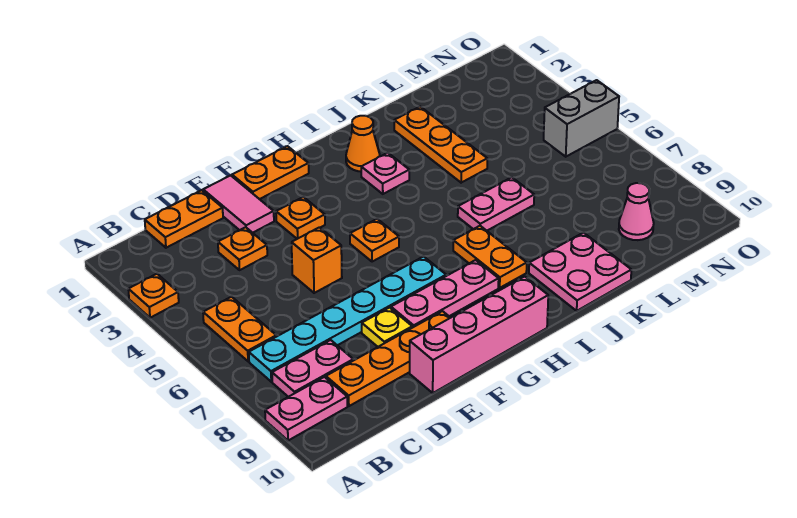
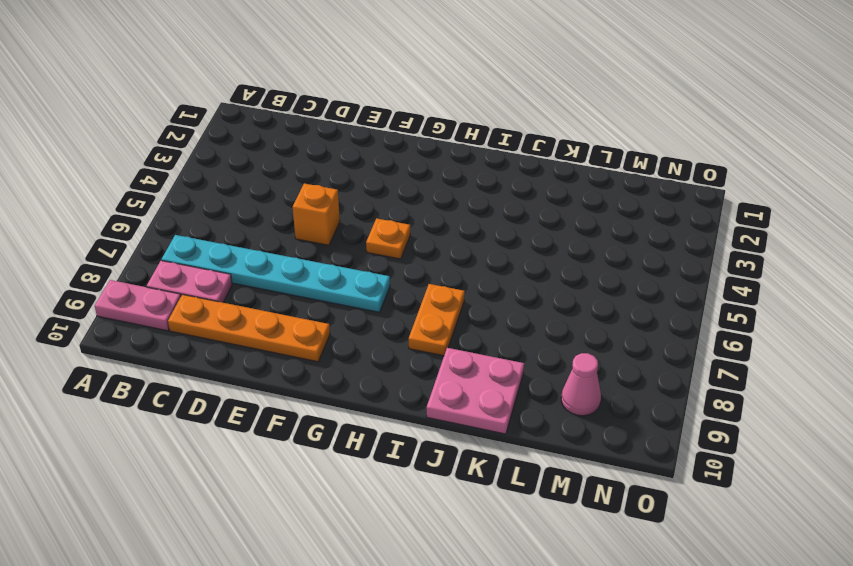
none -> orange plate A3 level 1
none -> orange plate B5:B6 level 1
none -> orange plate C1:D1 level 1

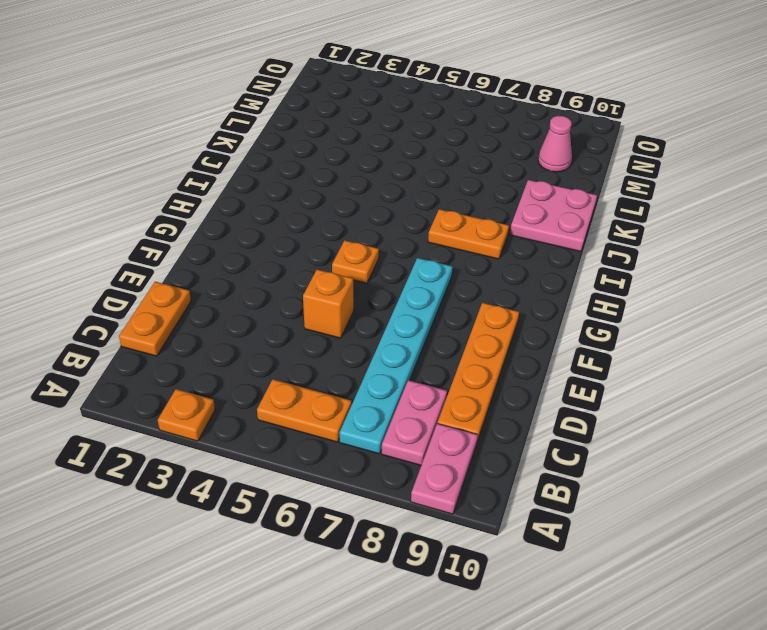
none -> orange plate D3 level 1
none -> pink tile E1:E2 level 1
none -> yellow plate E8 level 1

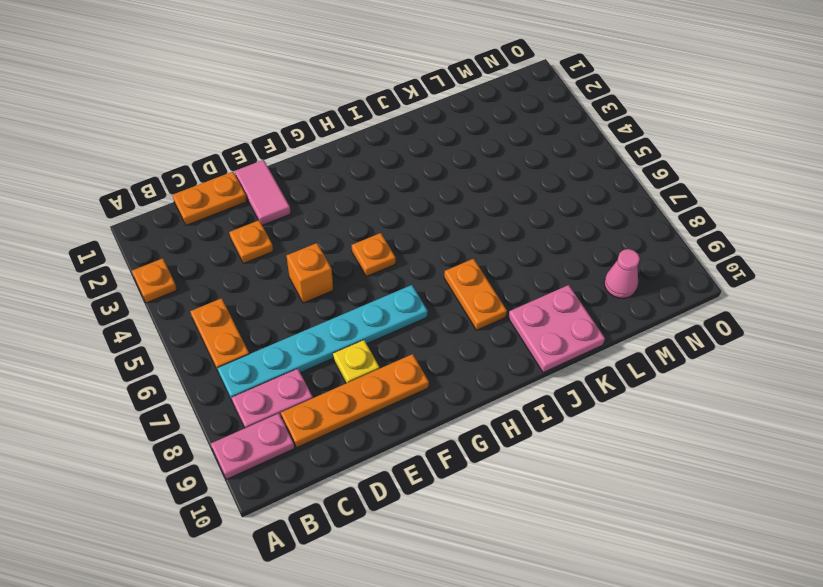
none -> pink brick E10:H10 level 1
none -> orange plate F1:G1 level 1
none -> orange plate F3 level 1

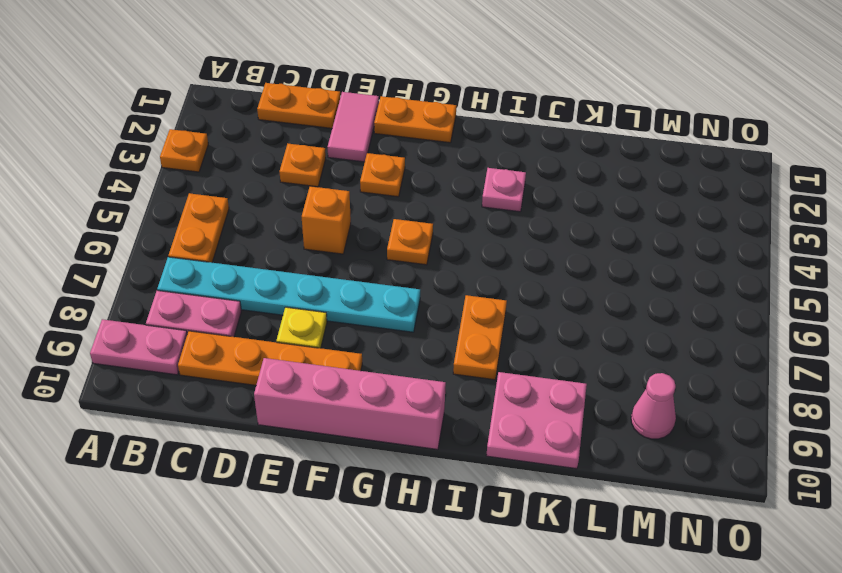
none -> pink plate F8:H8 level 1
none -> orange cone I2 level 1
none -> pink plate J6:K6 level 1

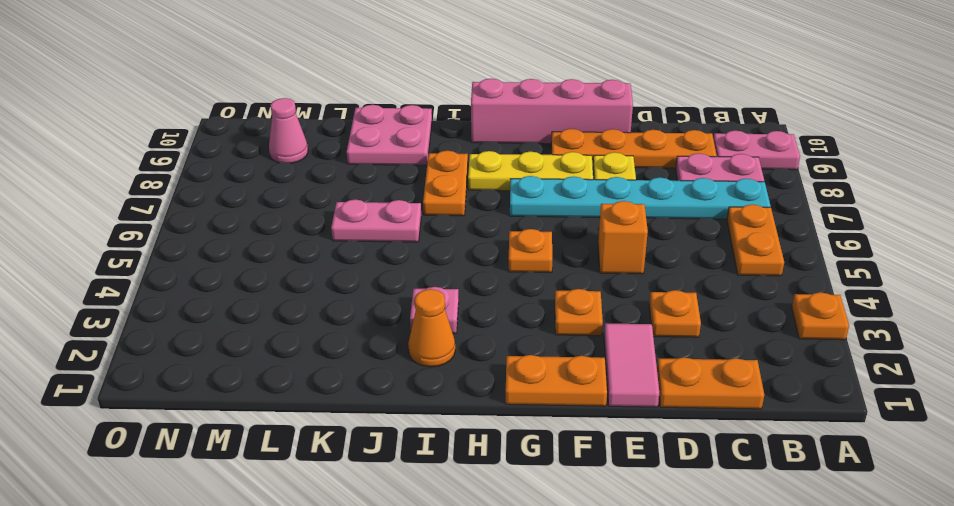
yellow plate F8:H8 level 1 -> pink plate F8:H8 level 1
none -> orange plate K2:K4 level 1
none -> grey brick N5:O5 level 1

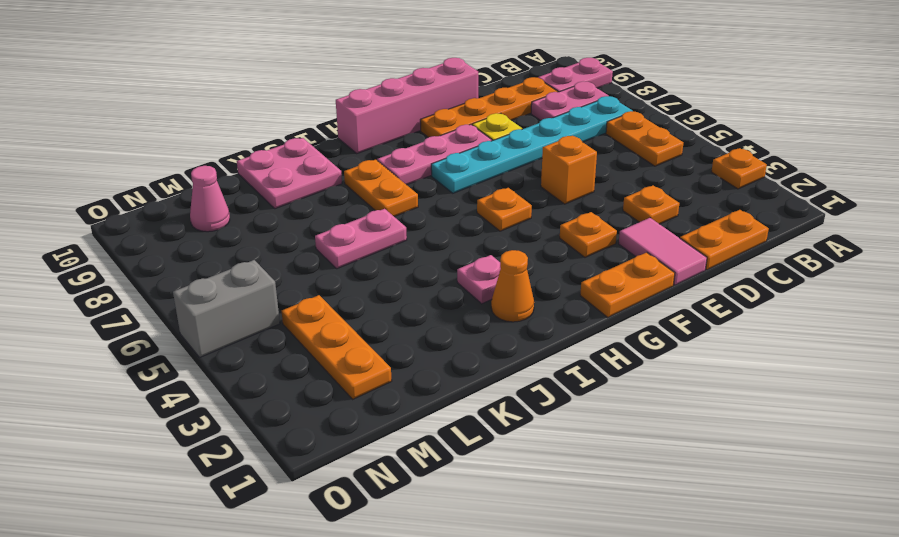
orange plate M2:M4 level 1 -> orange plate K2:K4 level 1

